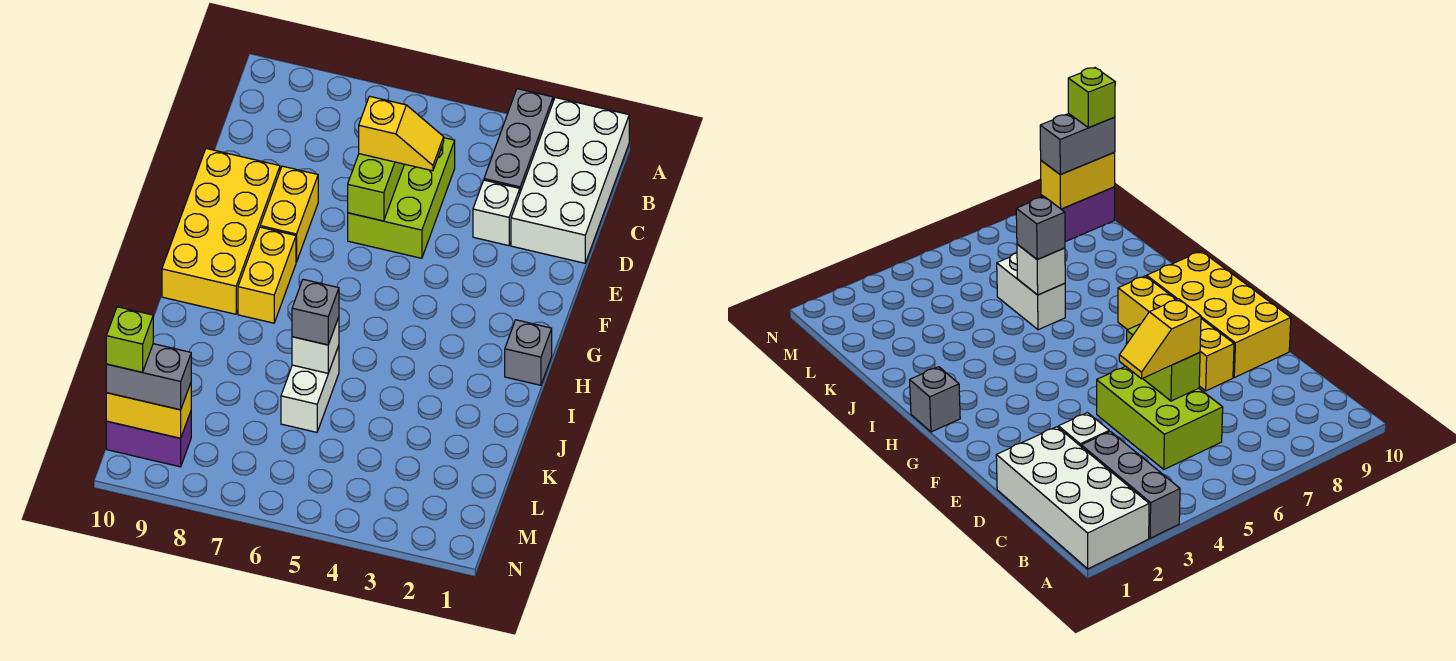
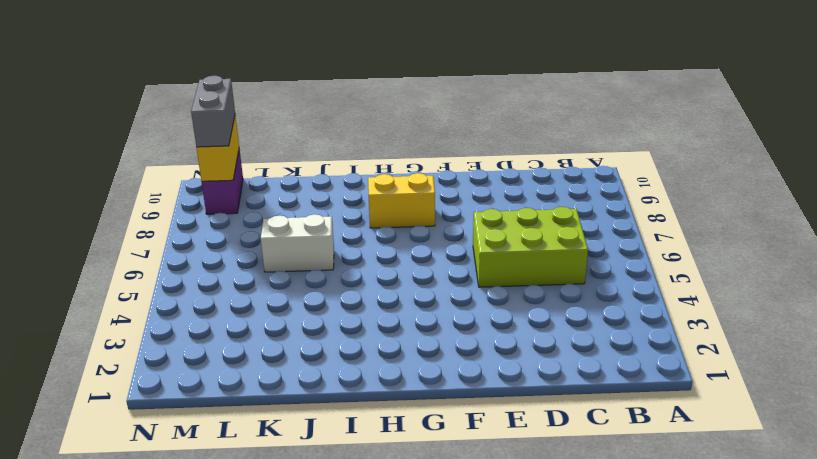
none -> white brick A1:D2 level 1
none -> grey brick A3:C3 level 1
none -> white brick D3 level 1

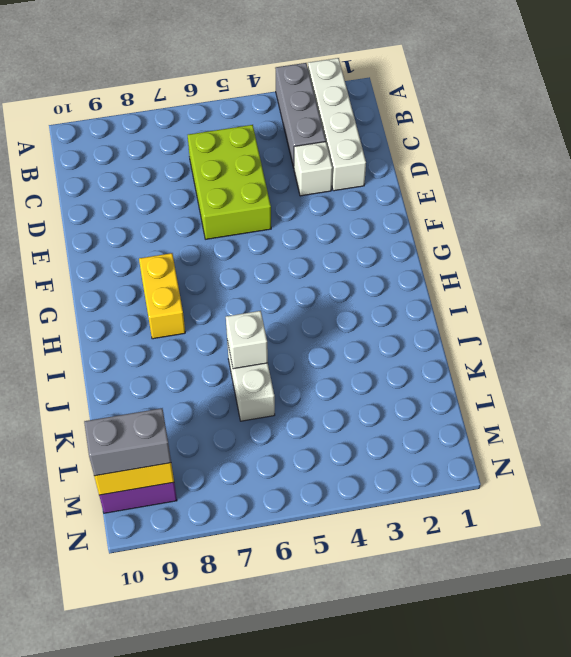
white brick A2:D2 level 1 -> white brick A1:D2 level 1
none -> yellow brick E8:F8 level 1
none -> yellow brick E9:H10 level 1
none -> grey brick H1 level 1

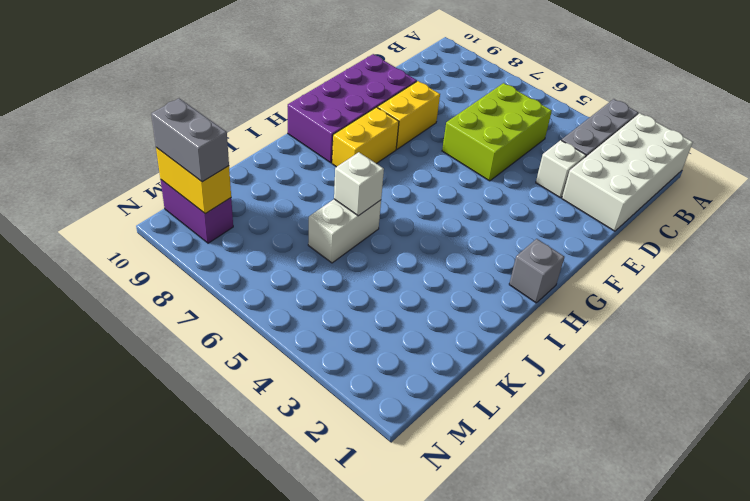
purple brick E9:H10 level 1 -> yellow brick E9:H10 level 1
none -> lime brick D6:E6 level 2
none -> yellow slope D5:D6 level 3 top 6
none -> grey brick J6 level 3

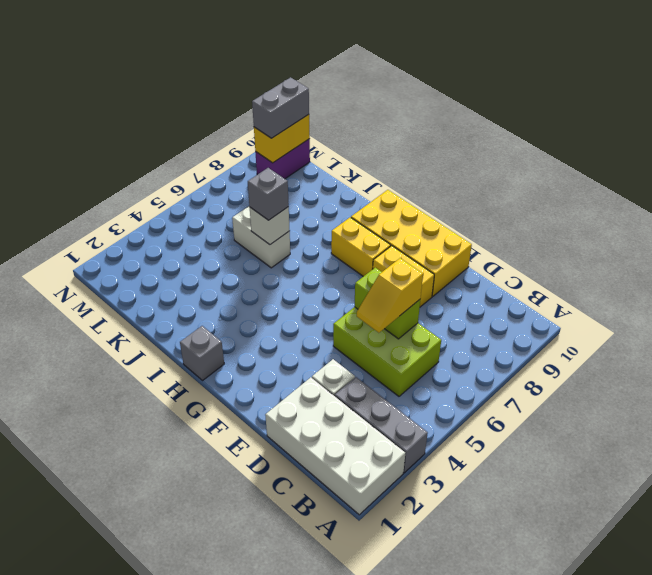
none -> lime brick M10 level 4

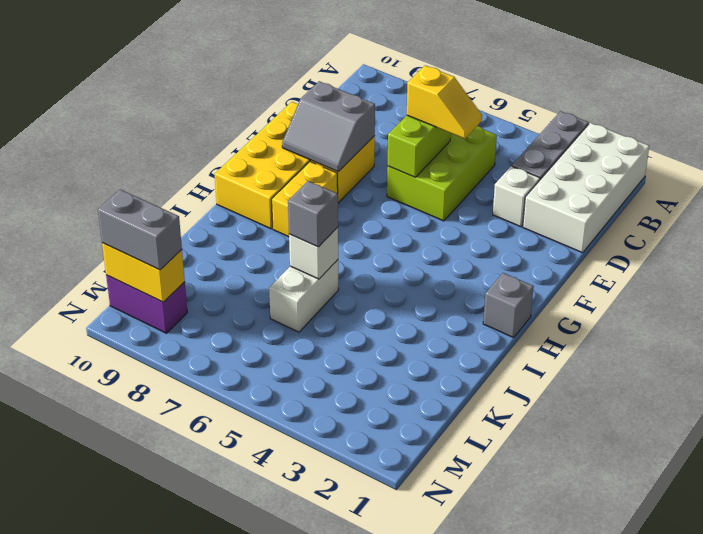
grey slope E8:F9 level 2 top E -> none
none -> lime brick M10 level 4

